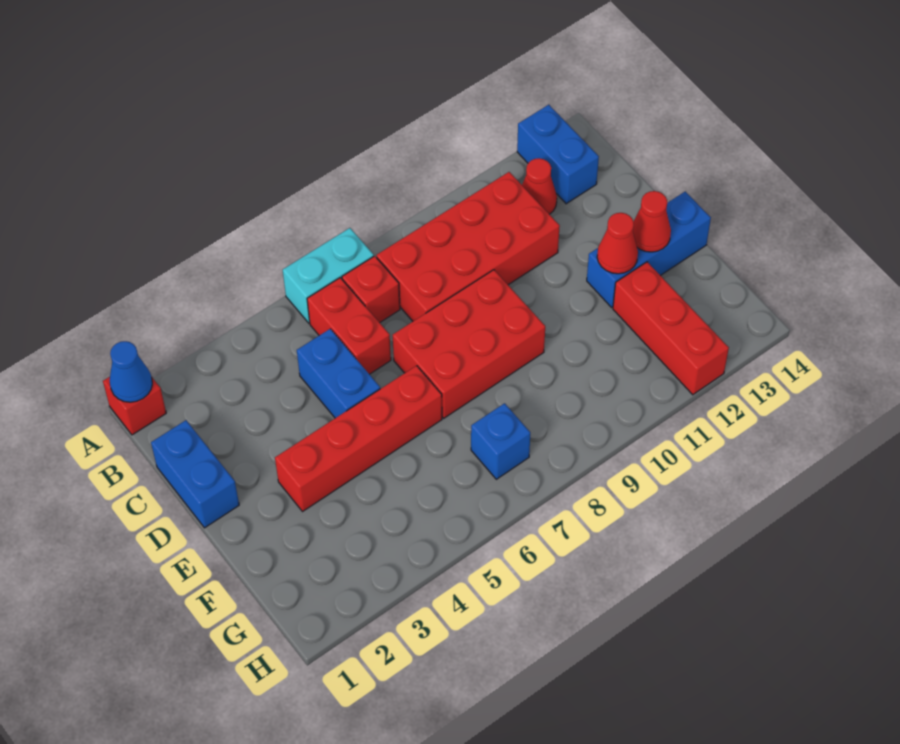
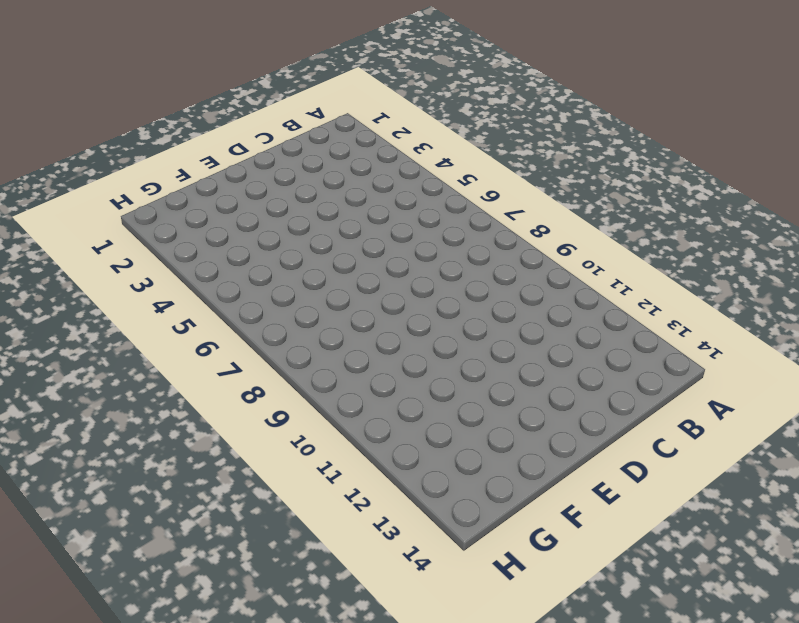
none -> red brick A1 level 1
none -> cyan brick A6:A7 level 1
none -> blue brick A13:B13 level 1

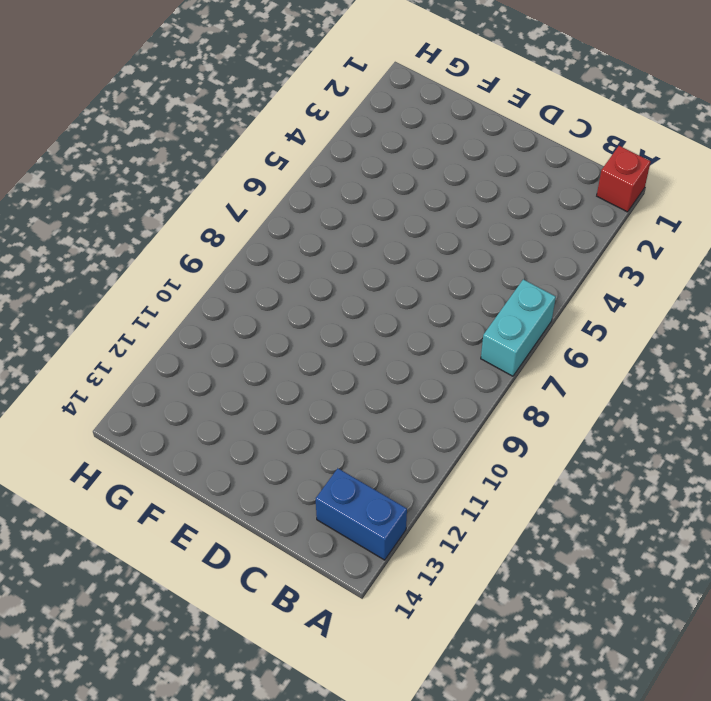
none -> red brick B6:C6 level 1
none -> red brick B7 level 1
none -> red brick B8:C11 level 1

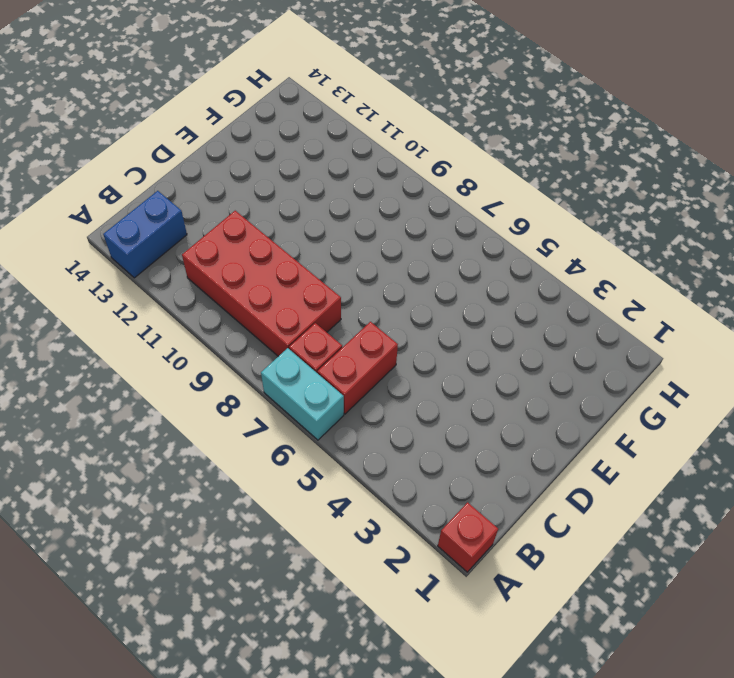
none -> red cone B12 level 1
none -> blue brick C1:D1 level 1
none -> blue brick C5:D5 level 1

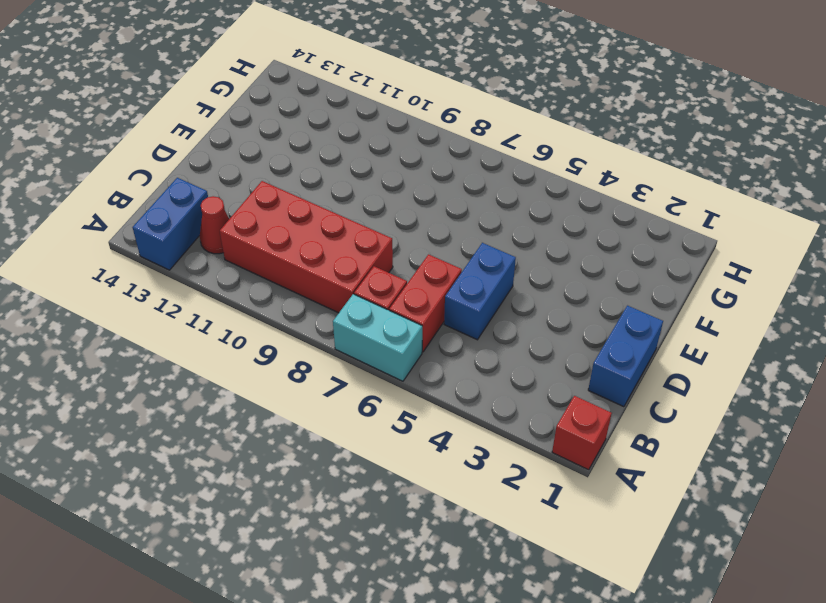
none -> red brick D7:E9 level 1
none -> red brick E3:E6 level 1
none -> blue brick E12:E14 level 1

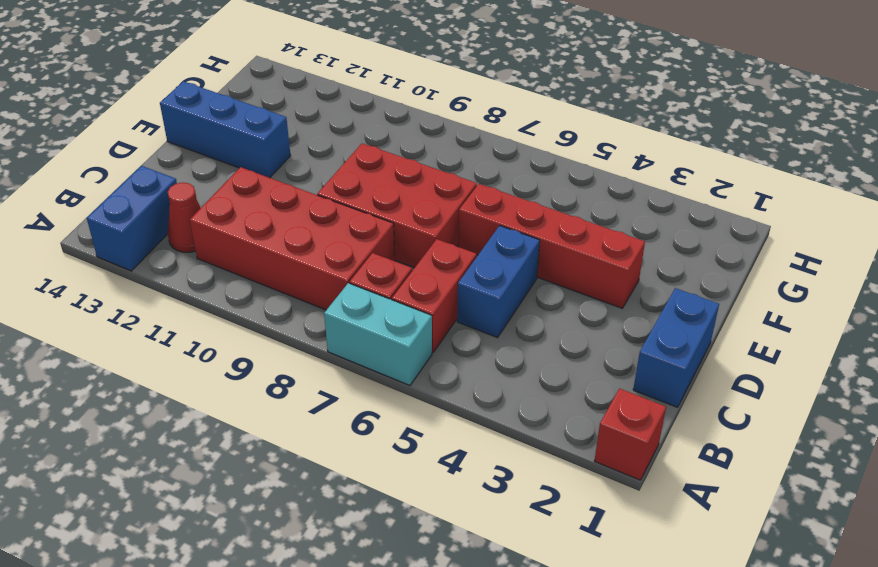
none -> red brick F12:H12 level 1
none -> blue brick G7 level 1
none -> blue cone A1 level 2

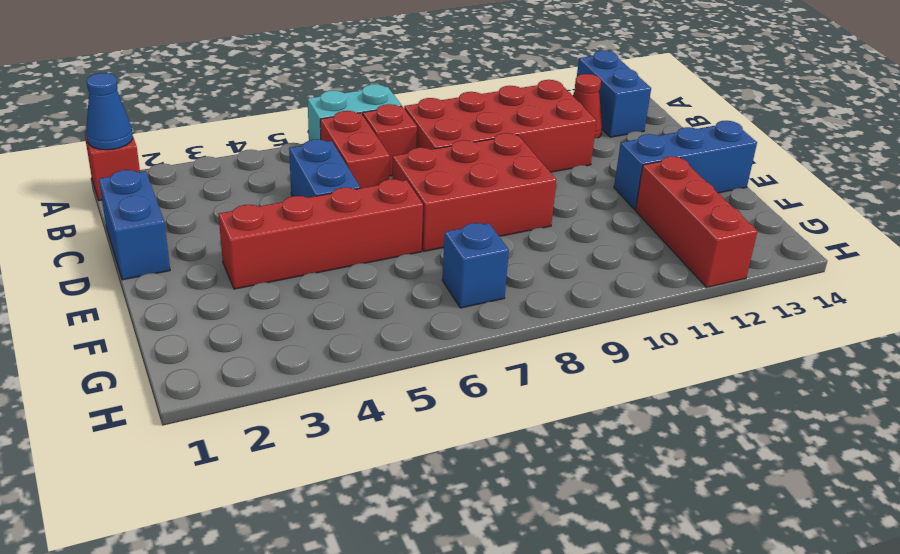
none -> red cone E12 level 2
none -> red cone E13 level 2

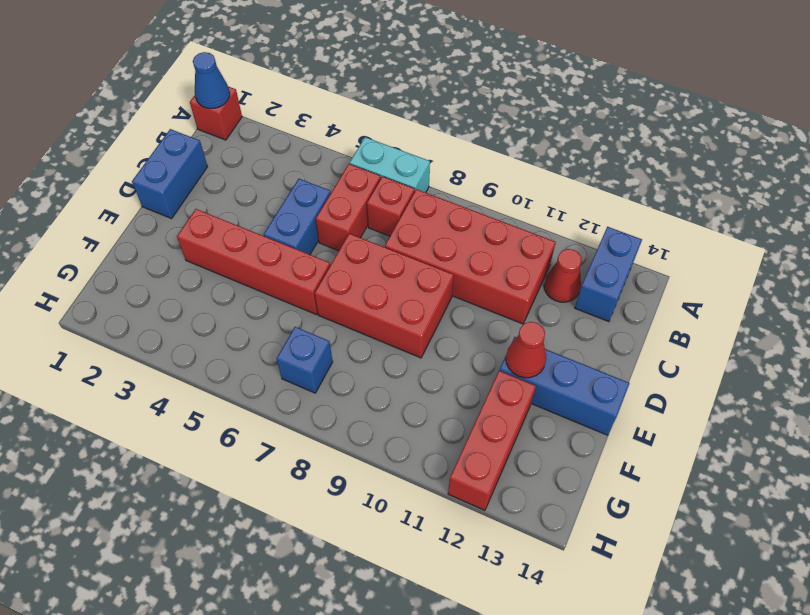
none -> red cone E13 level 2

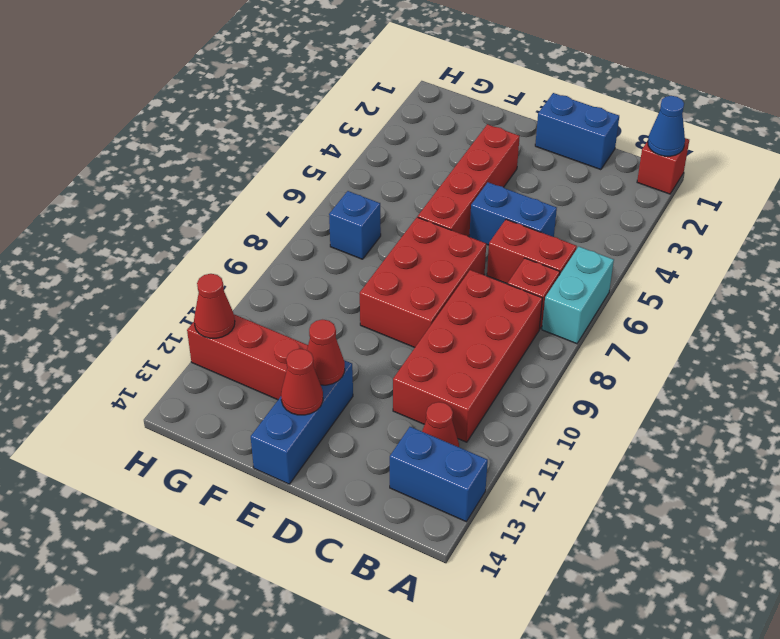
red cone H12 level 2 -> none

